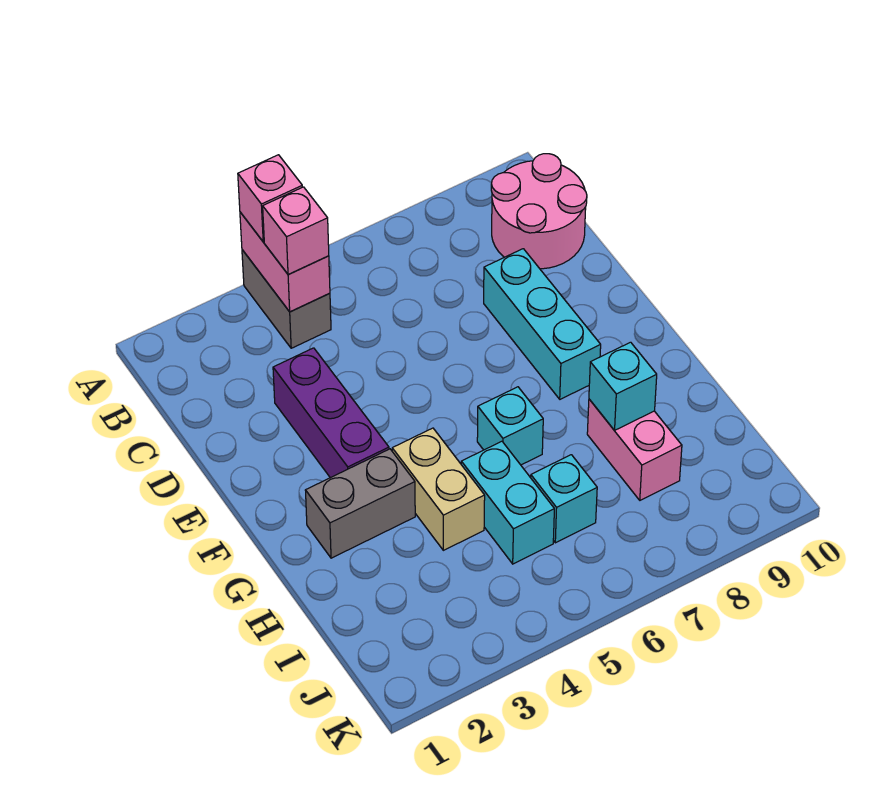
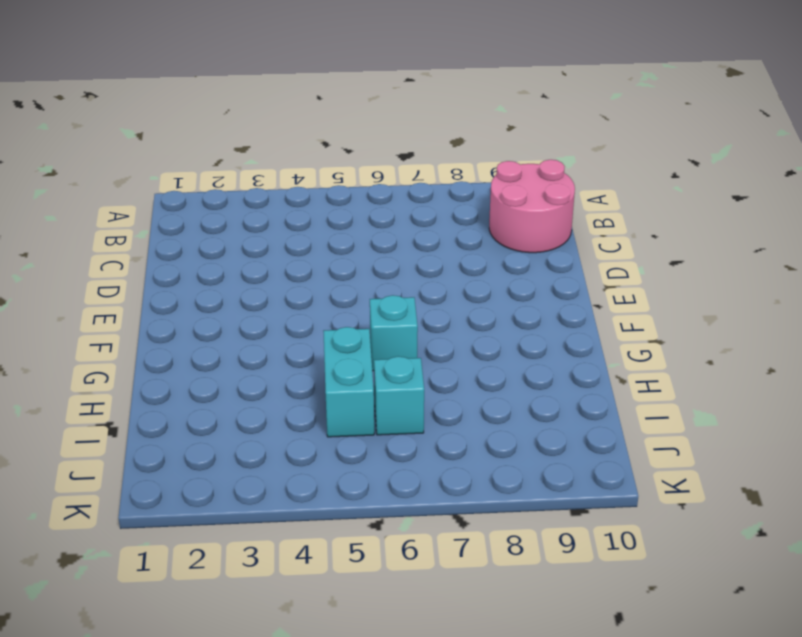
none -> grey brick A4:B4 level 1
none -> purple brick D3:F3 level 1
none -> cyan brick D8:F8 level 1

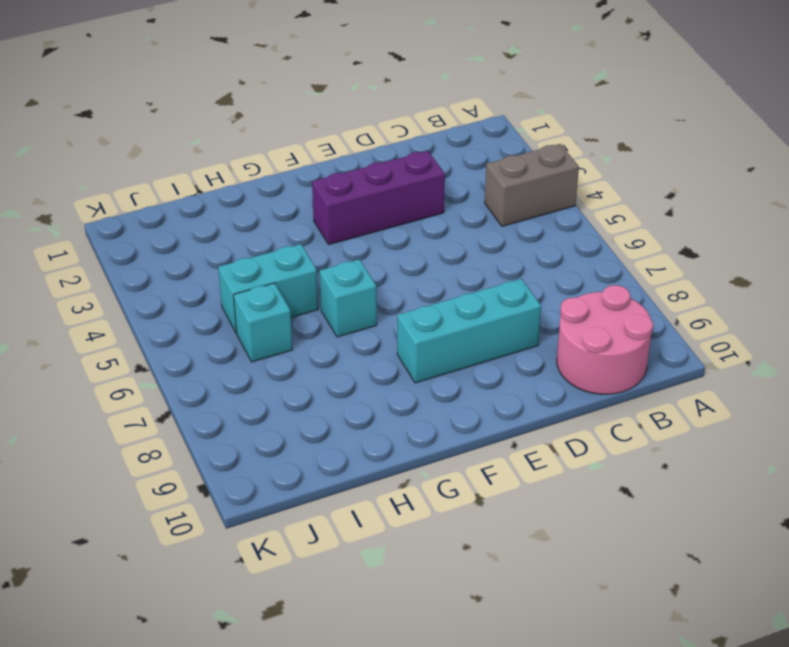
none -> grey brick G2:G3 level 1
none -> tan brick G4:H4 level 1
none -> pink brick H8:I8 level 1

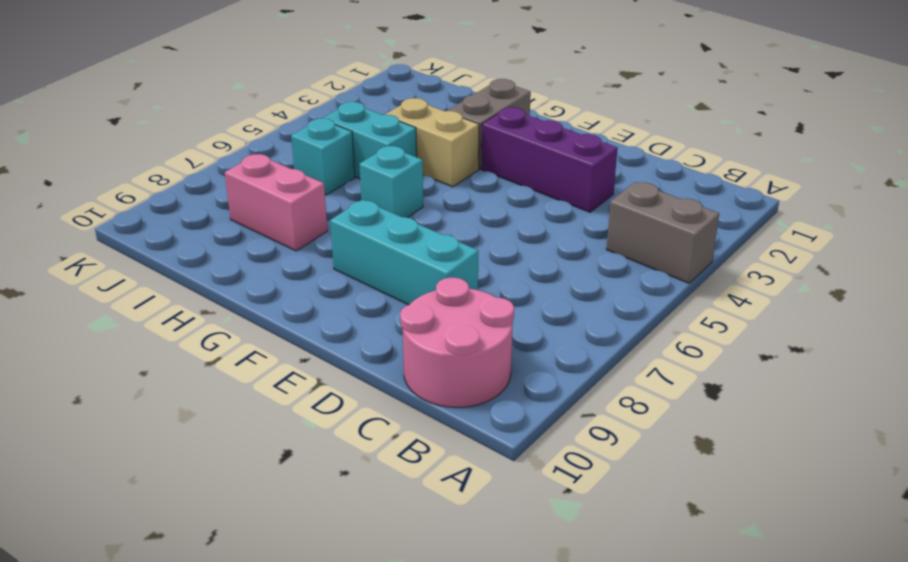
none -> pink brick A4:B4 level 2
none -> cyan brick H8 level 2
none -> pink brick A4 level 3

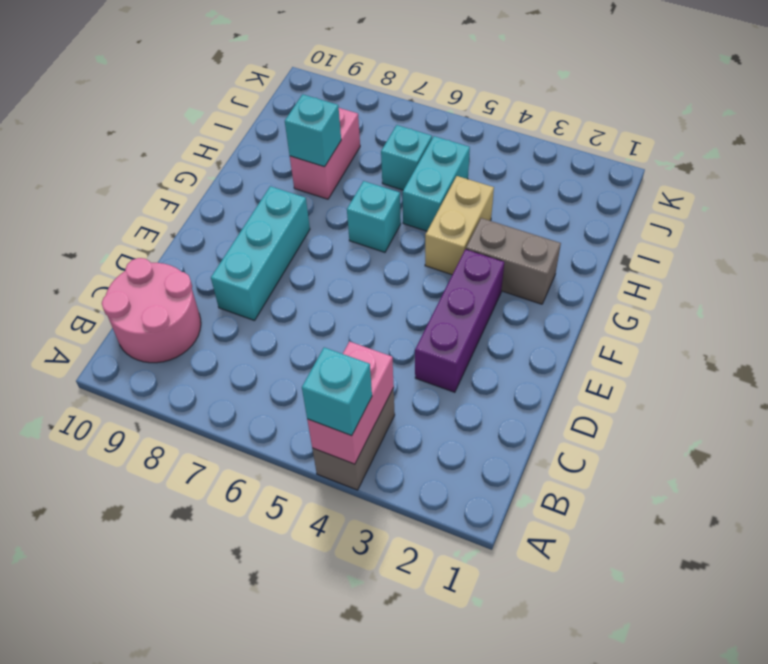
cyan brick A4 level 3 -> pink brick A4 level 3
none -> pink brick B4 level 3

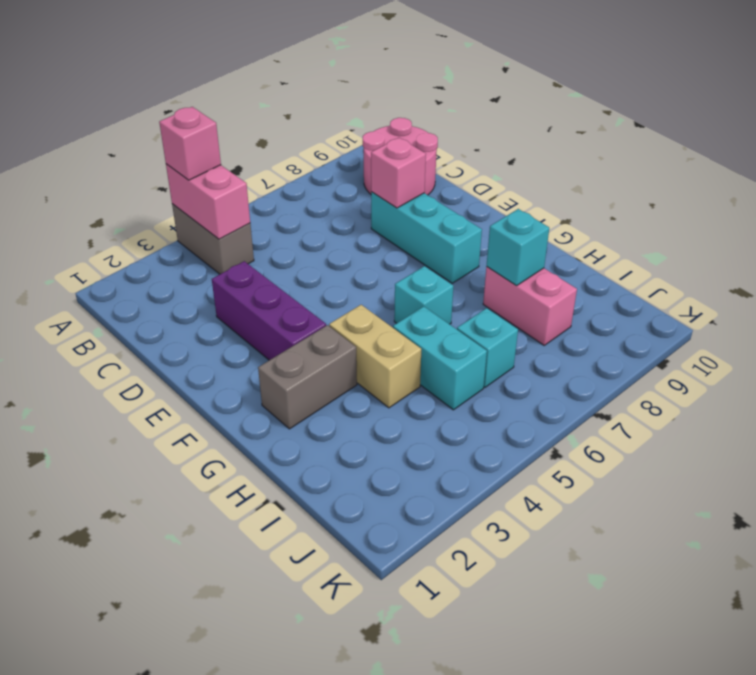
pink brick D8 level 2 -> pink brick B4 level 3

